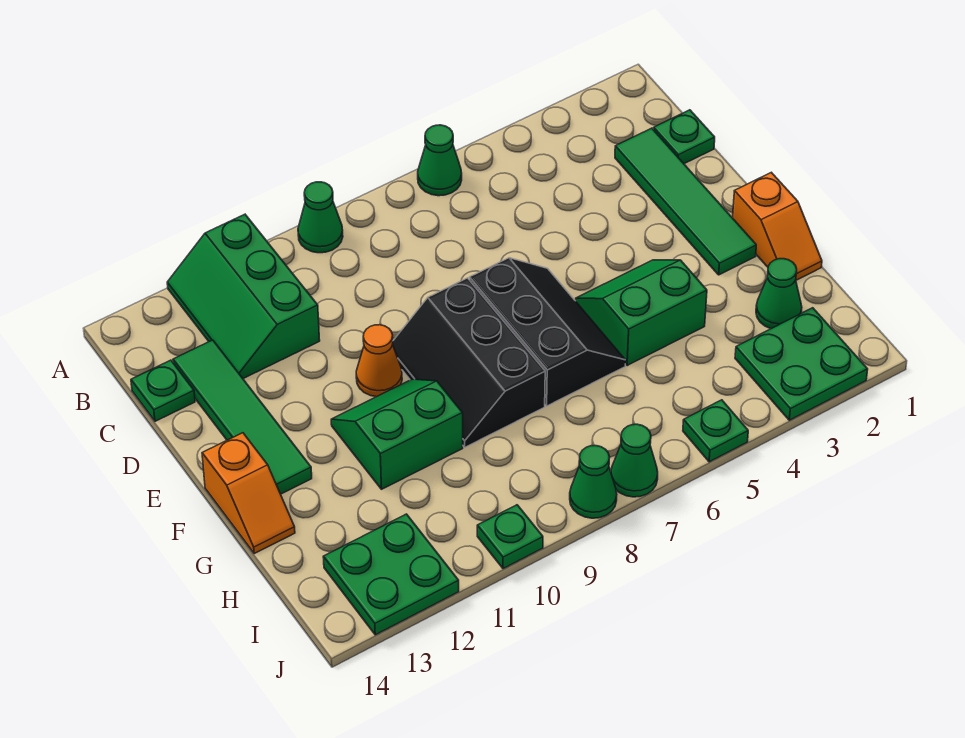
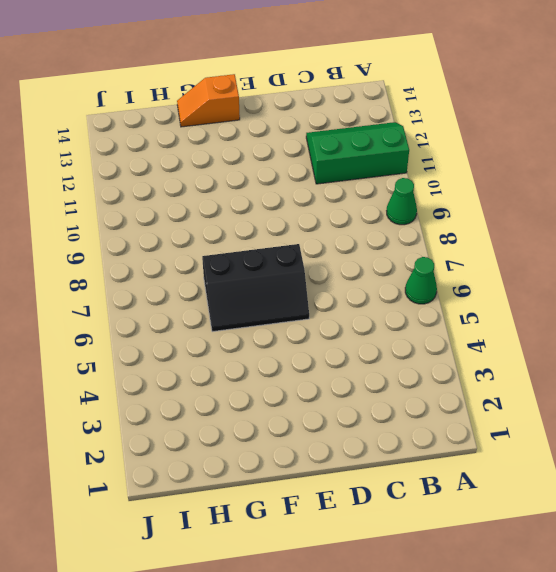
none -> green plate C1 level 1
none -> green tile C2:F2 level 1
none -> green tile C13:F13 level 1

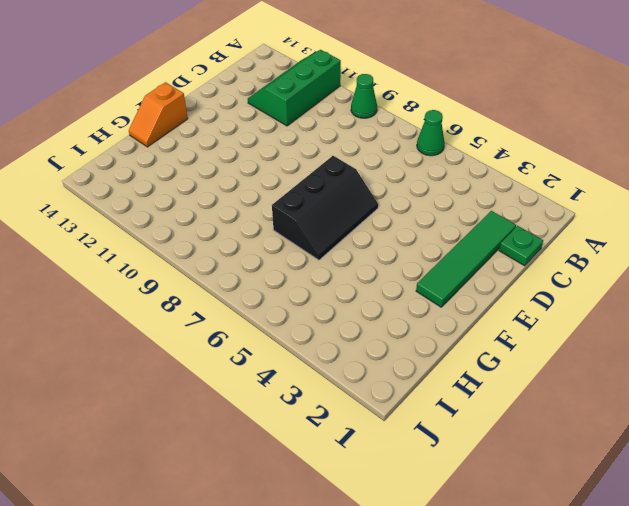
none -> green tile C13:F13 level 1
none -> green plate C14 level 1
none -> black slope E8:G9 level 1 top 8

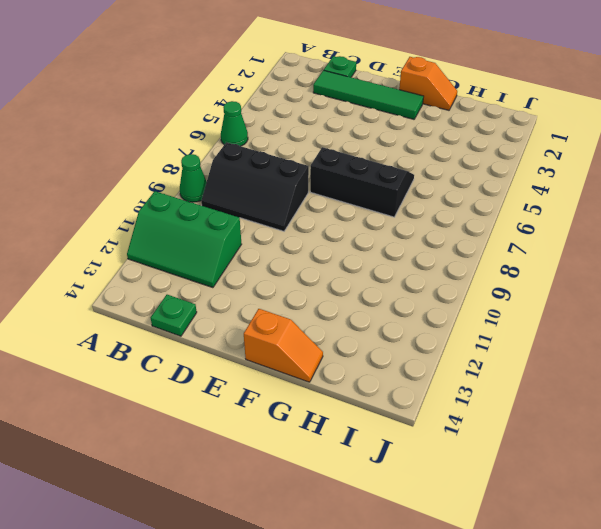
black slope B8:D9 level 1 top 8 -> black slope E8:G9 level 1 top 8
none -> green tile C13:F13 level 1
none -> orange cone E10 level 1
none -> green slope F4:G5 level 1 top G

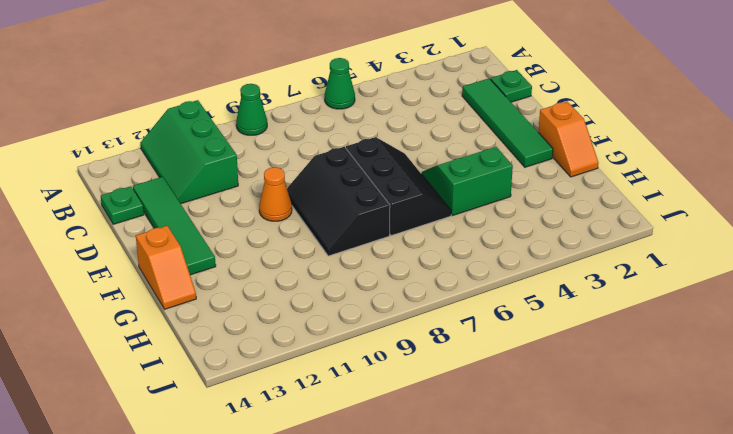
none -> green slope F10:G11 level 1 top G
none -> green cone H2 level 1
none -> green plate I2:J3 level 1

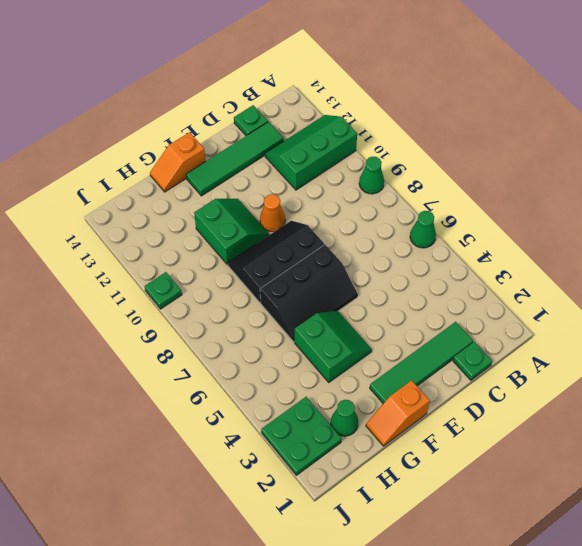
none -> green plate I12:J13 level 1
none -> green plate J5 level 1
none -> green cone J7 level 1

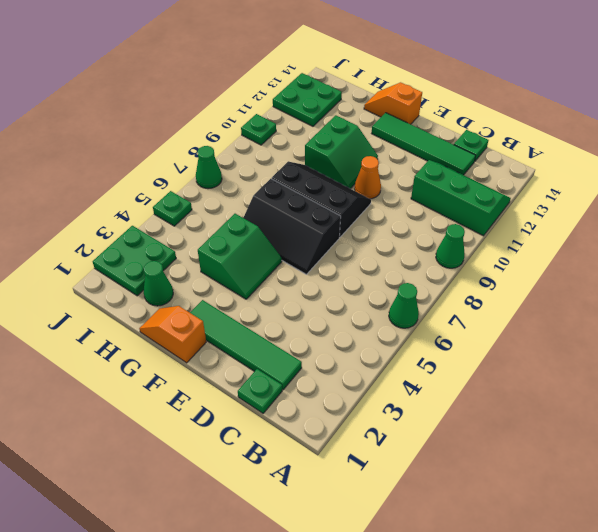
none -> green cone J8 level 1

